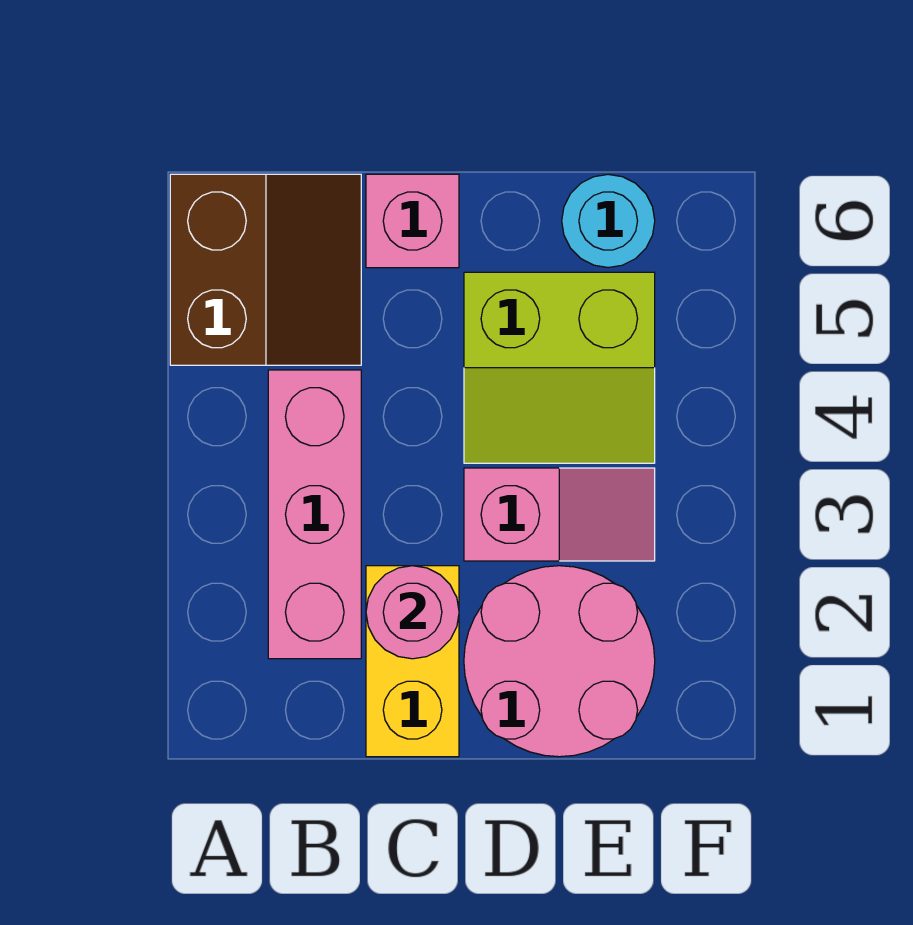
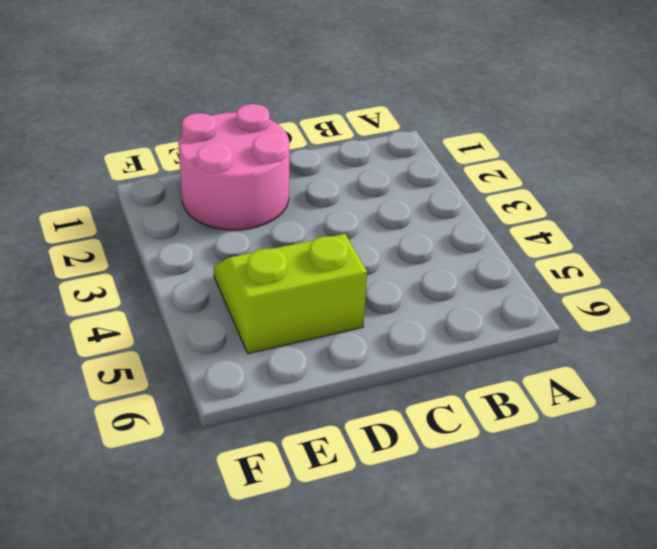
none -> brown slope A5:B6 level 1 top A
none -> pink brick B2:B4 level 1

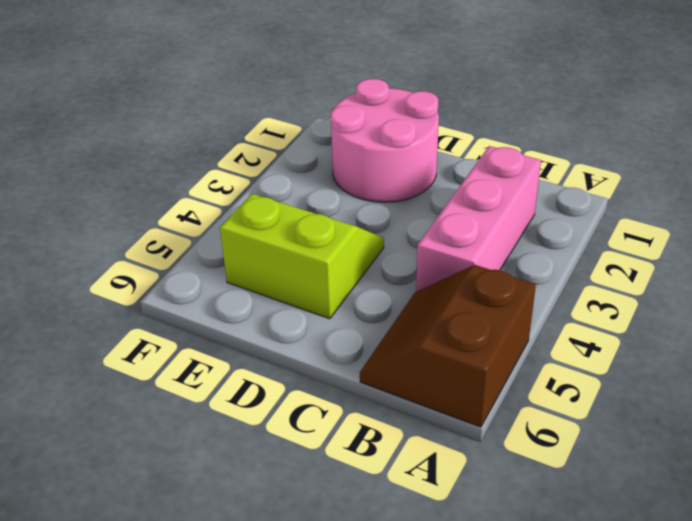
none -> yellow brick C1:C2 level 1
none -> pink brick C6 level 1

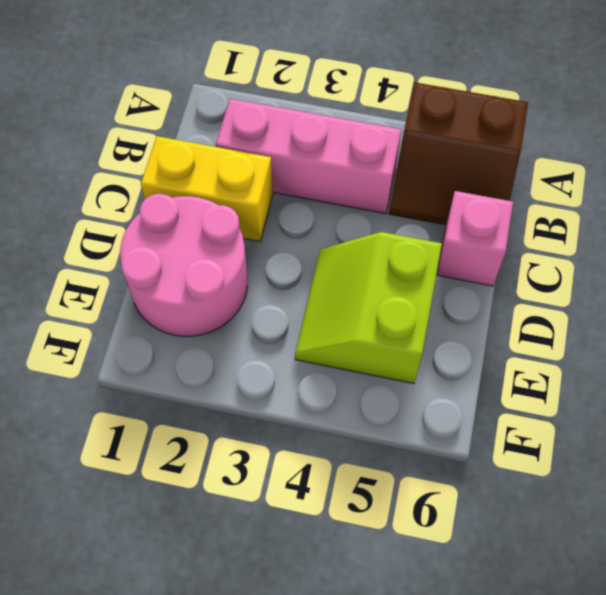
none -> pink slope D3:E3 level 1 top D
none -> cyan round brick E6 level 1

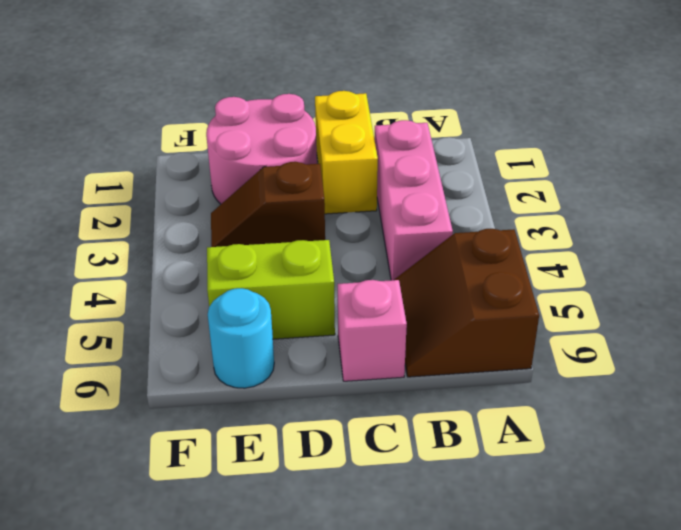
brown slope D3:E3 level 1 top D -> pink slope D3:E3 level 1 top D
none -> pink round brick C2 level 2

